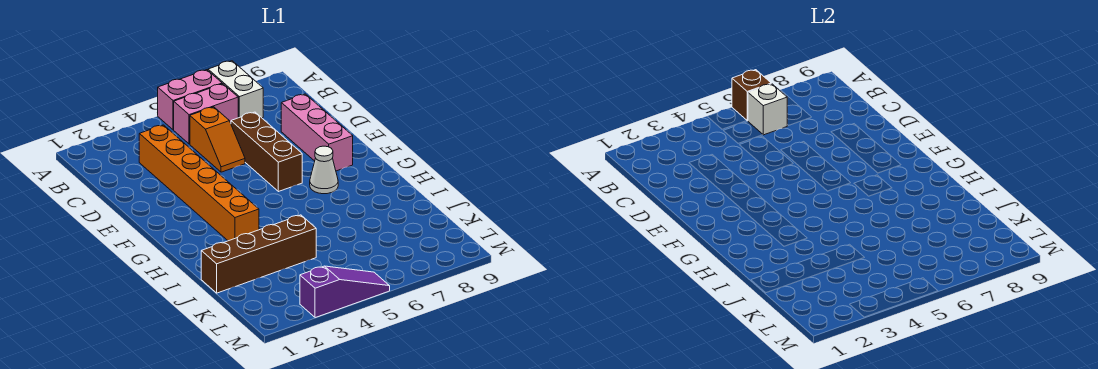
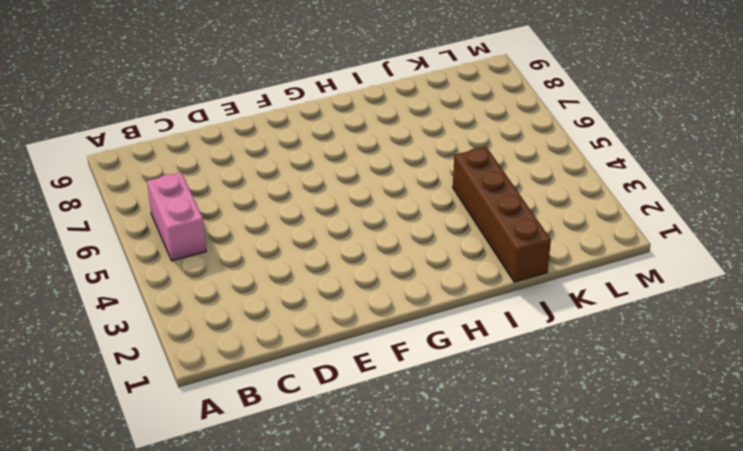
none -> pink brick A5:A6 level 1
none -> white brick A7:B7 level 1
none -> orange brick C3:H3 level 1

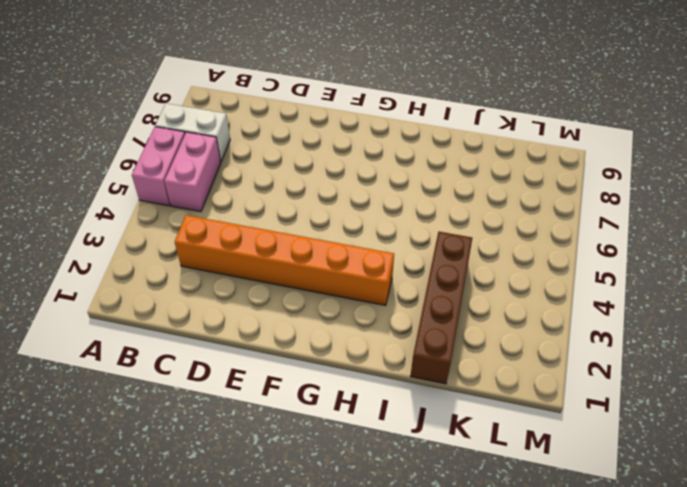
none -> orange slope C5:D5 level 1 top C
none -> brown brick D6:F6 level 1
none -> pink brick D8:F8 level 1

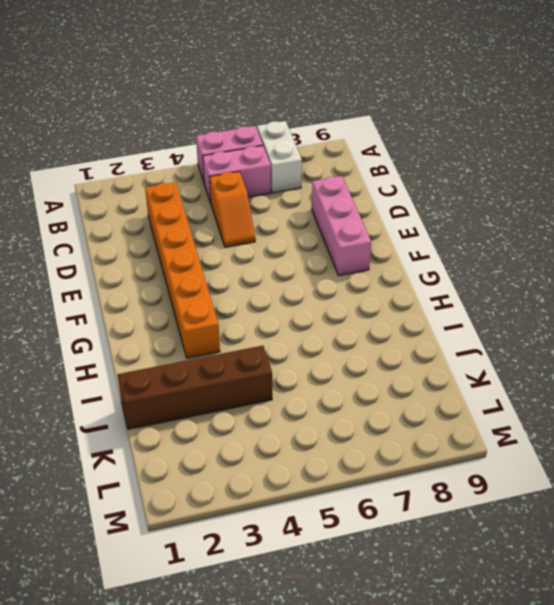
none -> brown brick D6:F6 level 1
none -> white cone G7 level 1
none -> purple slope M3:M5 level 1 top 3

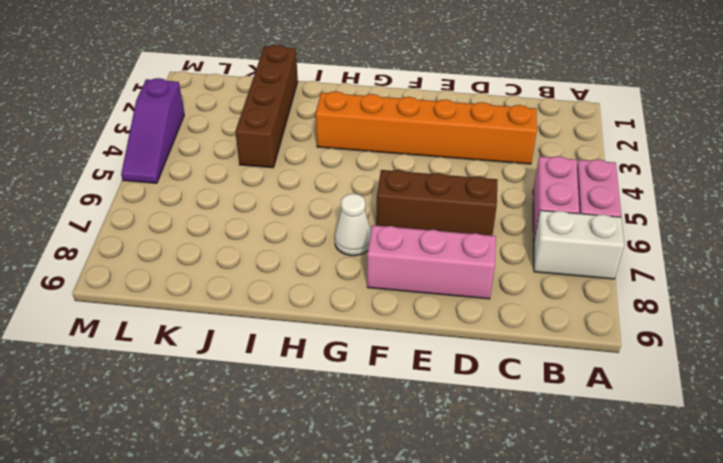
none -> orange slope C5:D5 level 1 top C
none -> brown brick A6 level 2
none -> white brick B6 level 2

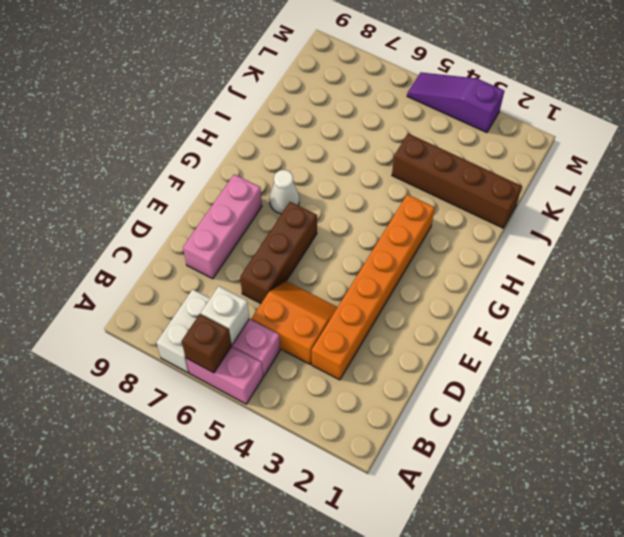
orange slope C4:D5 level 1 top C -> orange slope C5:D5 level 1 top C

